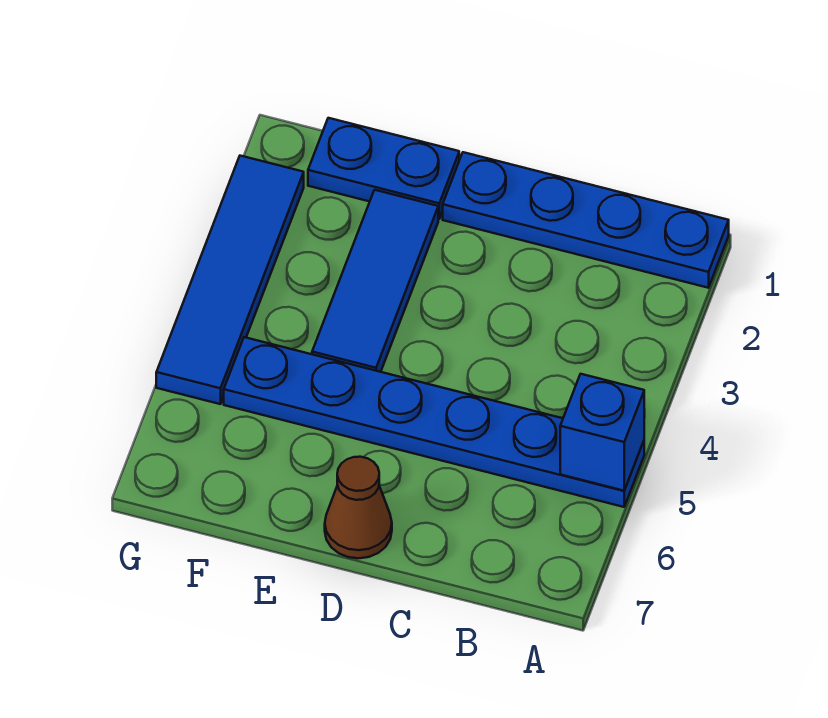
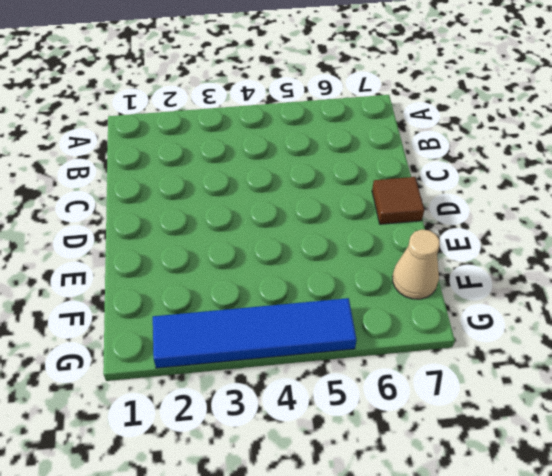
brown tile D7 level 1 -> brown cone D7 level 1
tan cone F7 level 1 -> none
none -> blue plate A1:D1 level 1
none -> blue plate A5:F5 level 1

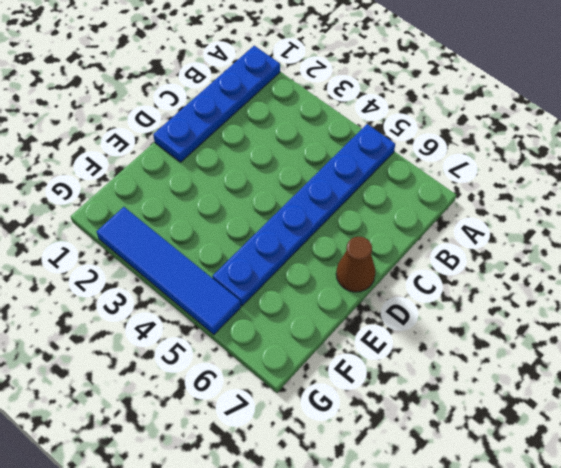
none -> blue plate E1:F1 level 1
none -> blue tile E2:E4 level 1

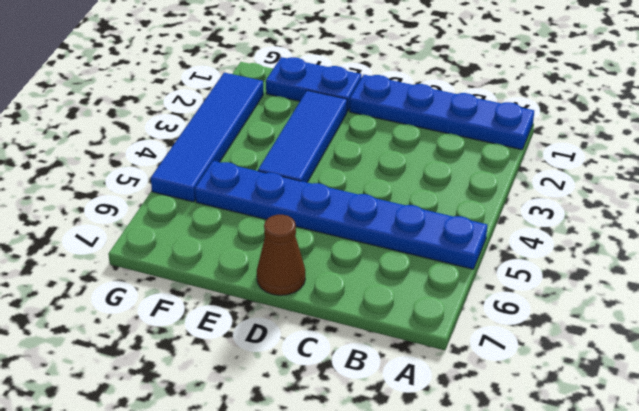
none -> blue brick A5 level 2

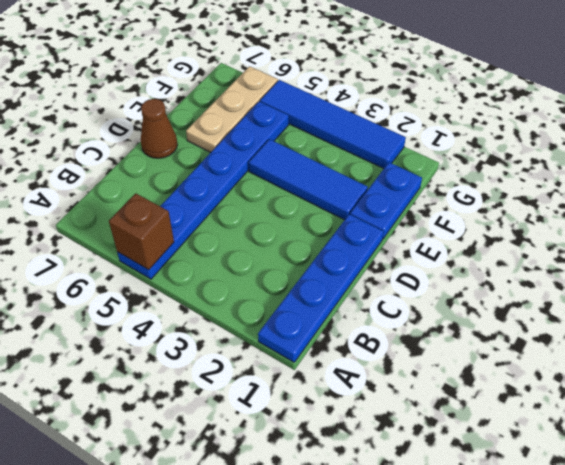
brown brick A5 level 2 -> blue brick A5 level 2
tan plate E6:G6 level 1 -> none

